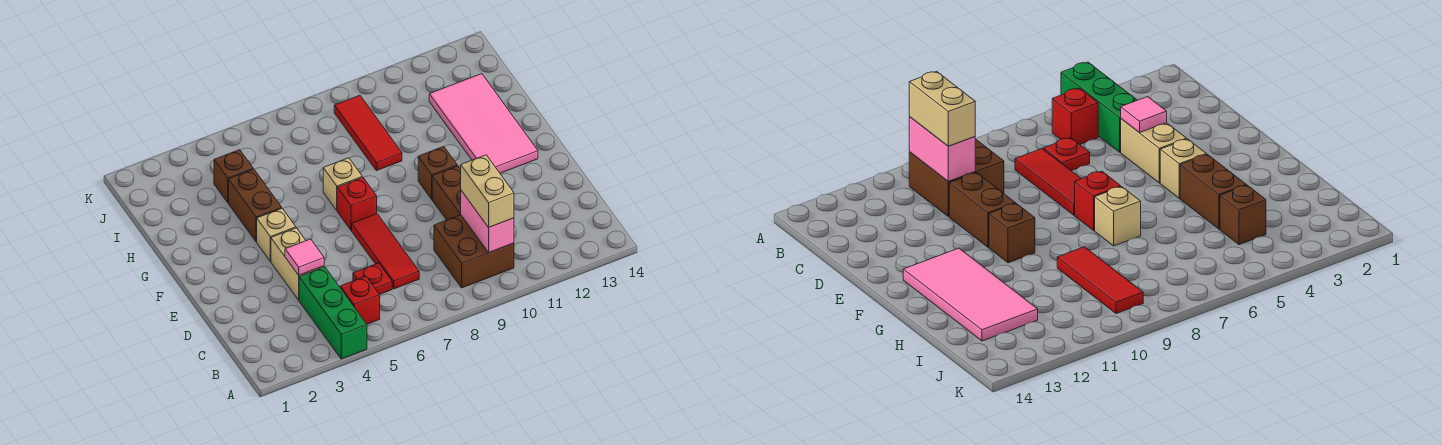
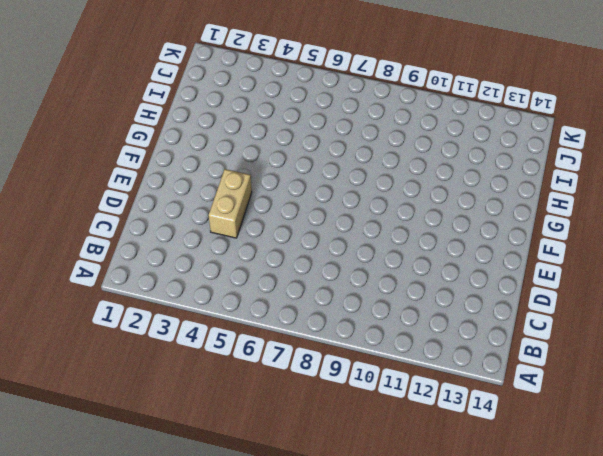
none -> green brick A4:C4 level 1
none -> red brick B5 level 1
none -> brown brick B9:C10 level 1

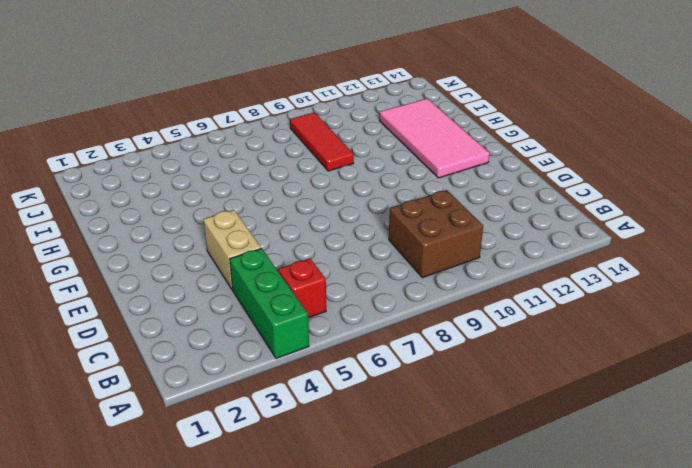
none -> red plate C6 level 1
none -> red tile C7:E7 level 1
none -> brown brick D10:E10 level 1

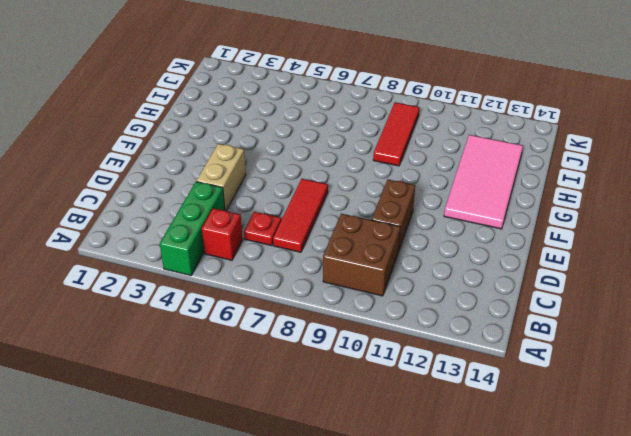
none -> tan brick F4 level 1
none -> red brick F7 level 1
none -> brown brick F10 level 1

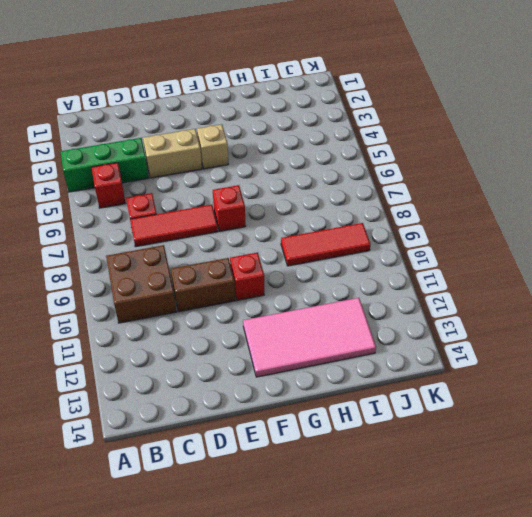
red brick F10 level 1 -> brown brick F10 level 1
none -> brown brick G4:H4 level 1
none -> tan brick G7 level 1
none -> brown brick I4 level 1

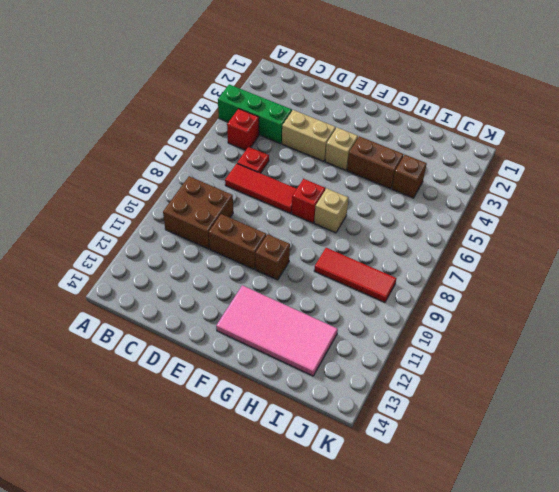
none -> pink brick B10:C10 level 2
none -> pink tile D4 level 2
none -> tan brick B10:C10 level 3

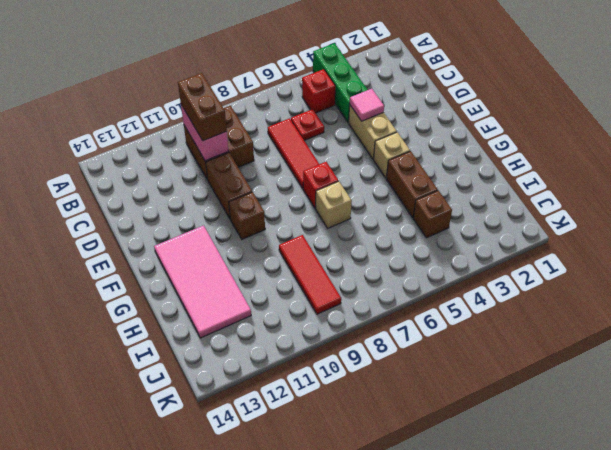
brown brick B10:C10 level 3 -> tan brick B10:C10 level 3

